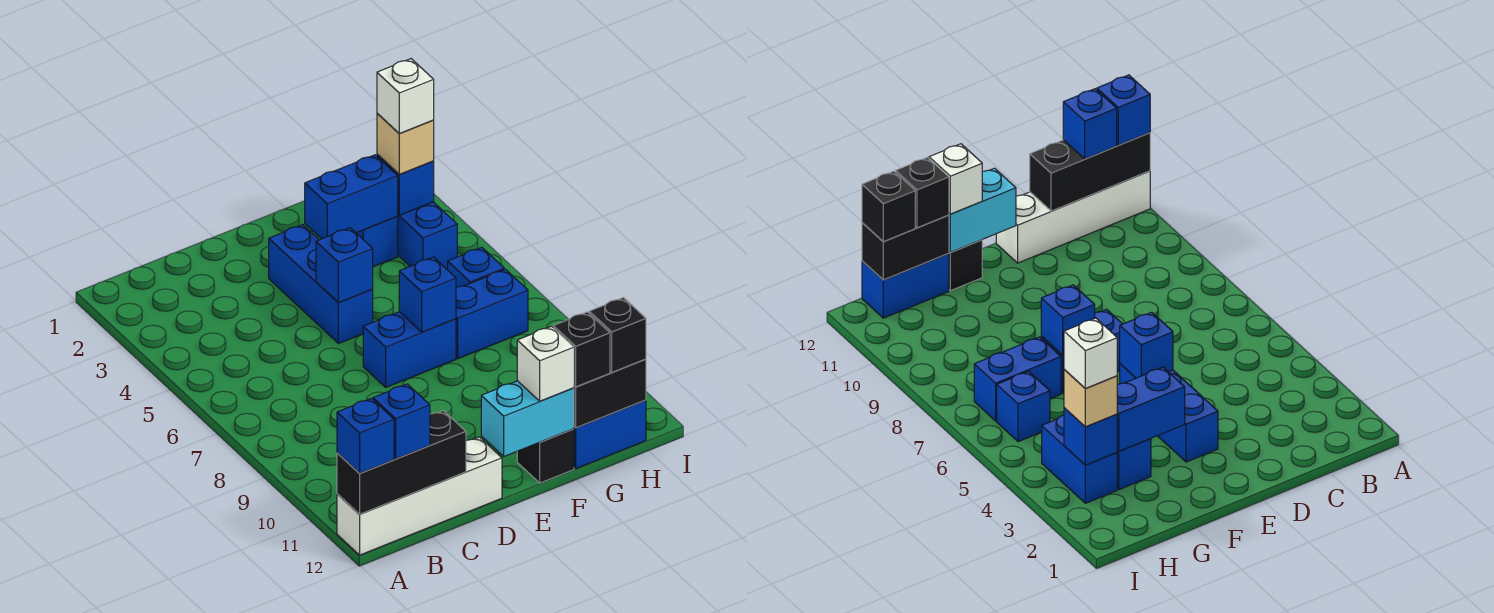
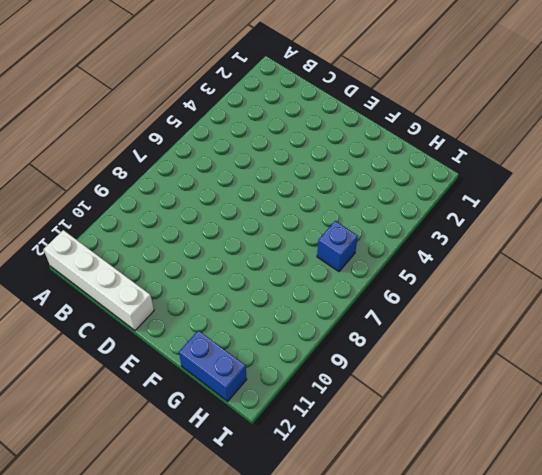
none -> blue brick E3:E5 level 1
none -> blue brick E7:F7 level 1
none -> black brick F12 level 1

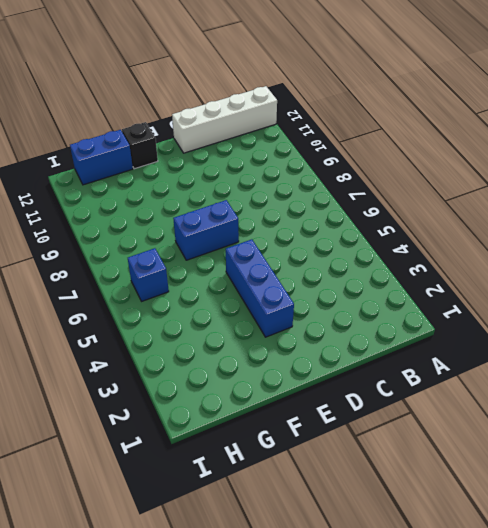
none -> blue brick G3 level 1
none -> blue brick G7:H7 level 1
none -> blue brick H3:H4 level 1

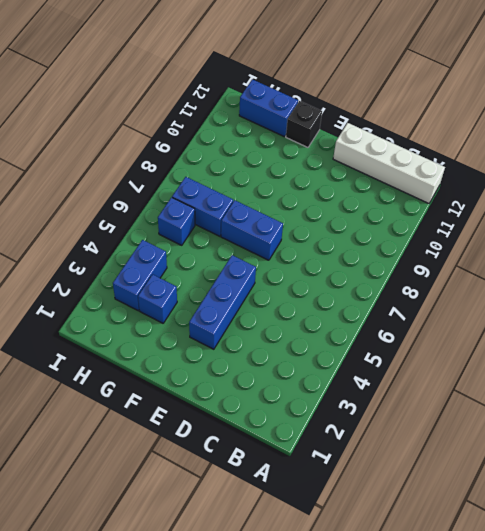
none -> black brick A12:C12 level 2
none -> blue brick E5 level 2
none -> cyan brick E12:F12 level 2

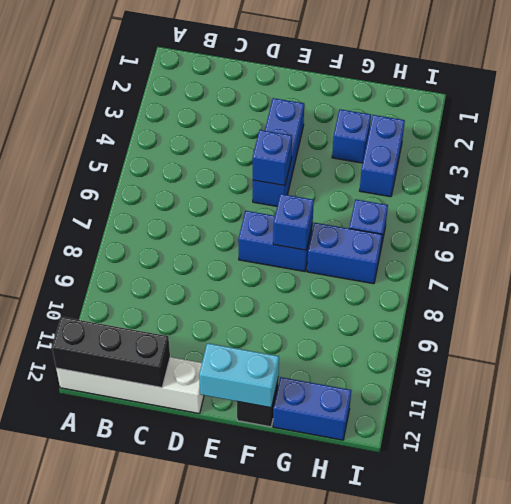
none -> blue brick F3:G3 level 2
none -> black brick G12:H12 level 2
none -> blue brick H3 level 2

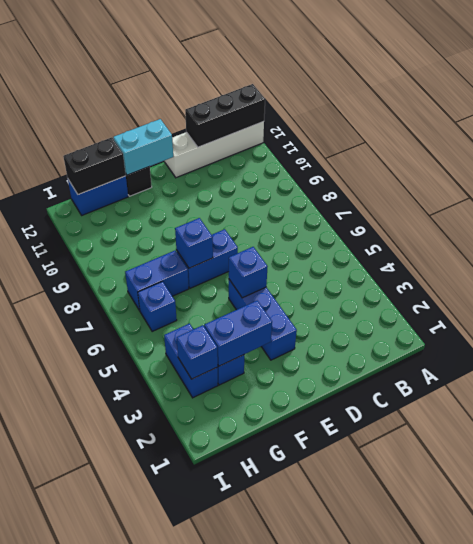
none -> blue brick A12 level 3
none -> blue brick B12 level 3
none -> white brick F12 level 3

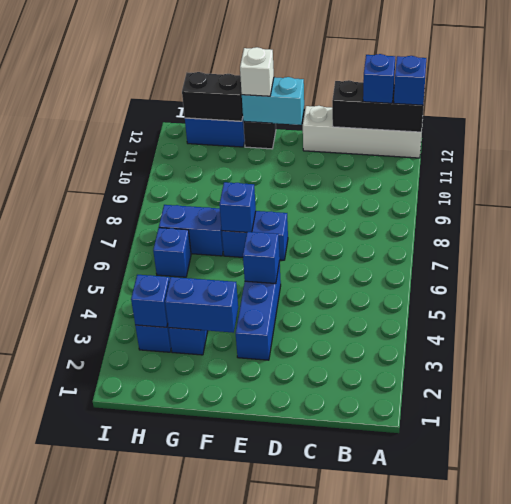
none -> black brick G12 level 3
none -> tan brick H3 level 3
none -> black brick H12 level 3

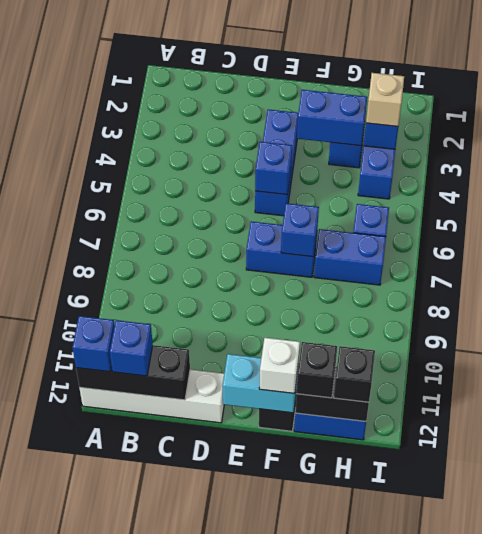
none -> white brick H3 level 4

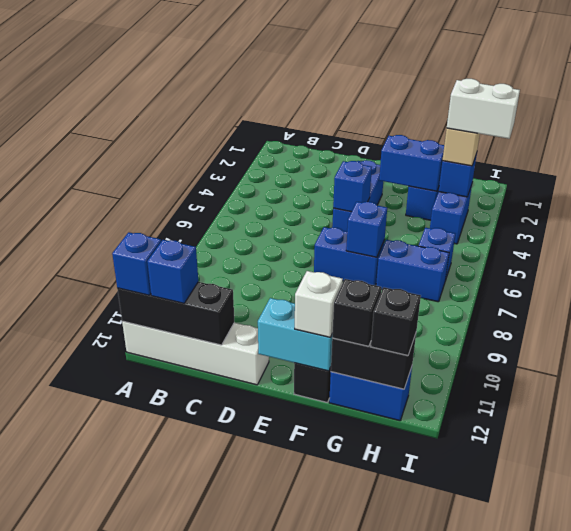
white brick H3:I3 level 4 -> white brick H3 level 4

